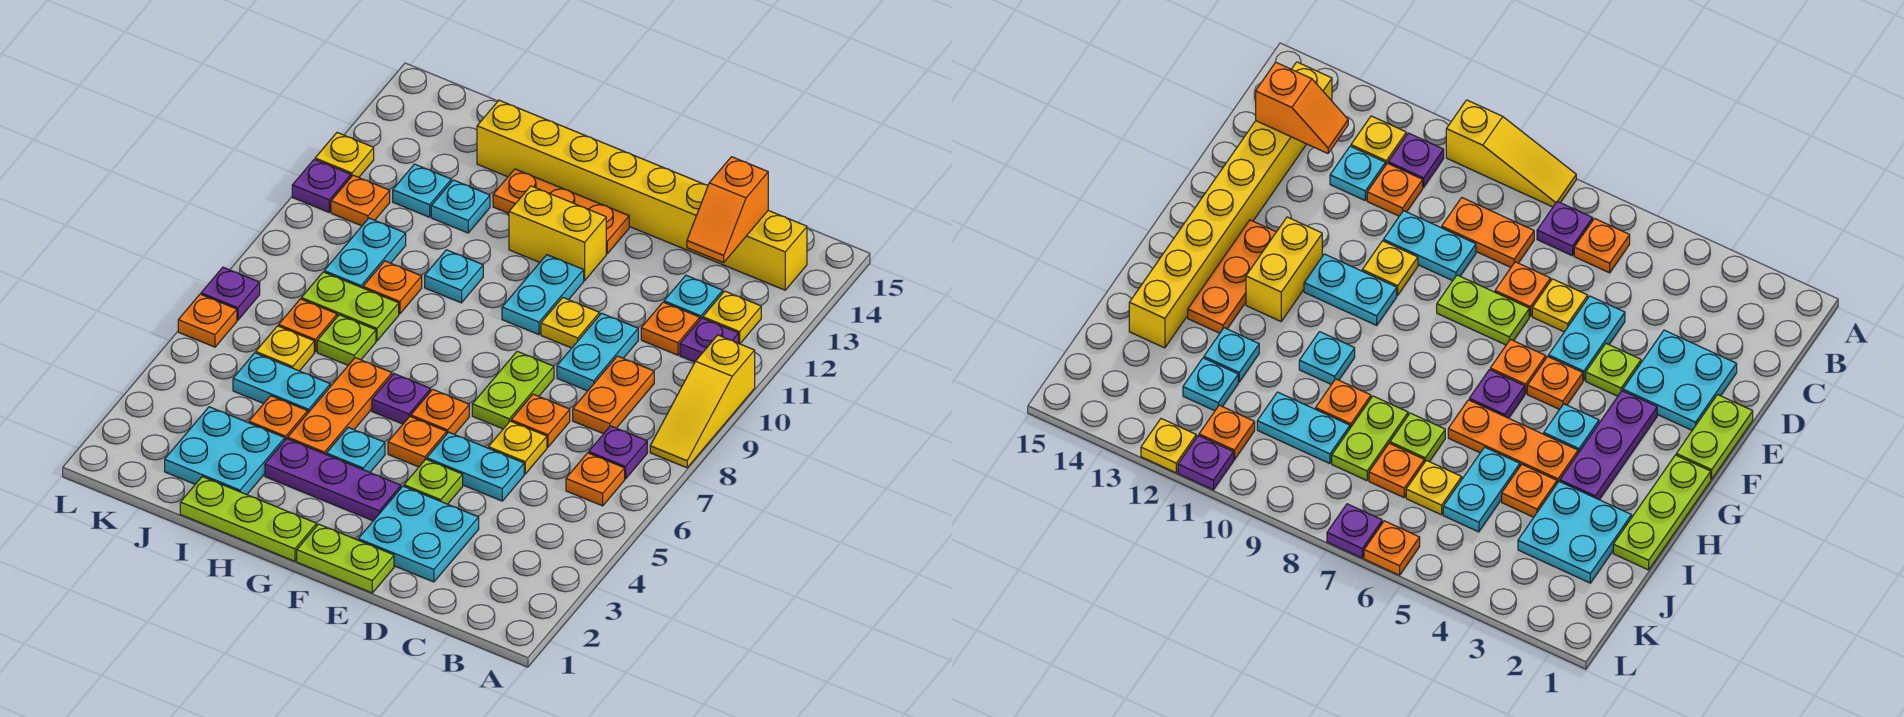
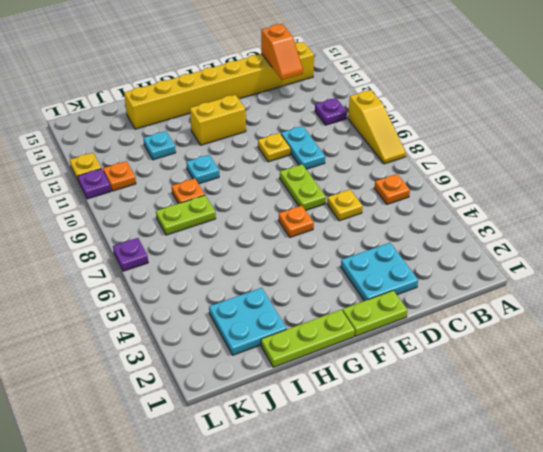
none -> purple plate B7 level 1
none -> yellow plate B12 level 1
none -> orange plate C8:C9 level 1
none -> orange plate C11 level 1

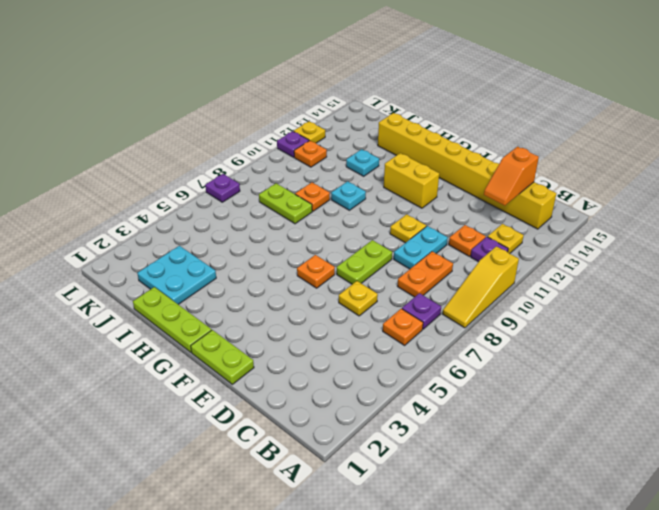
none -> cyan plate C12 level 1
none -> cyan plate D2:E3 level 1
none -> cyan plate D5:E5 level 1
none -> orange plate D7 level 1

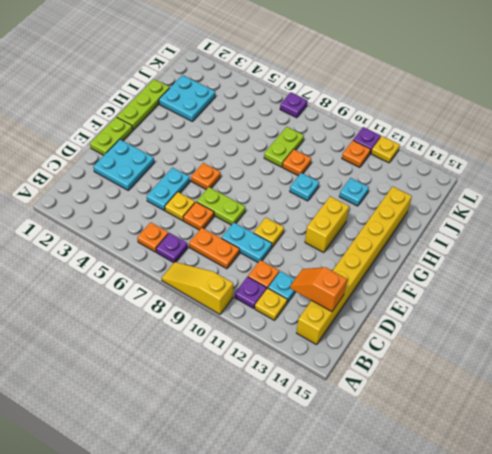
none -> lime plate E4 level 1
none -> purple plate F3:H3 level 1
none -> orange plate F5 level 1
none -> cyan plate F10:F11 level 1

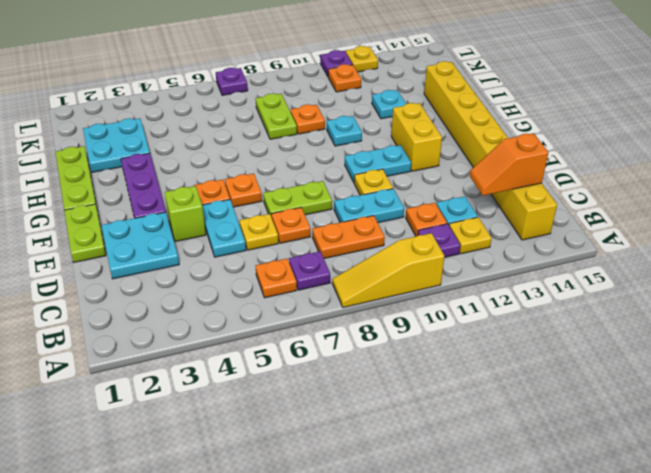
lime brick E4 level 1 -> lime plate E4 level 1
none -> orange plate F13:H13 level 1
none -> cyan plate G4 level 1
none -> purple plate G6 level 1
none -> orange plate H4:H6 level 1

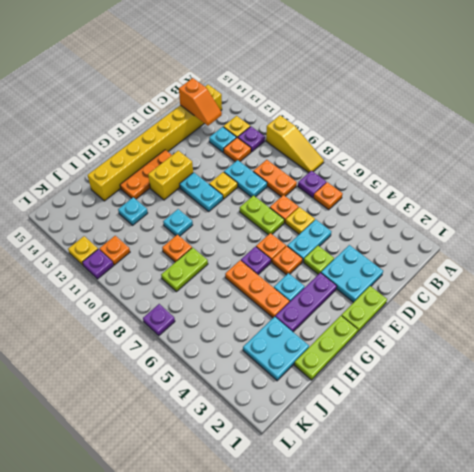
none -> orange plate I4 level 1
none -> cyan plate I5:J5 level 1
none -> lime plate I7 level 1
none -> yellow plate J6 level 1

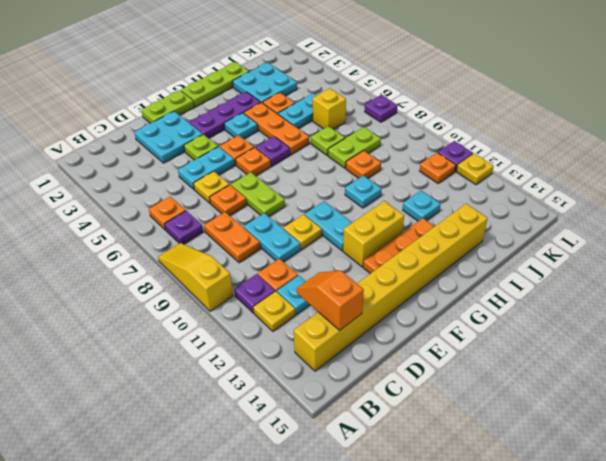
yellow brick J6 level 1 -> yellow plate J6 level 1
none -> orange plate J7 level 1
none -> cyan plate J9:J10 level 1
none -> cyan plate J12 level 1
none -> orange plate L6 level 1

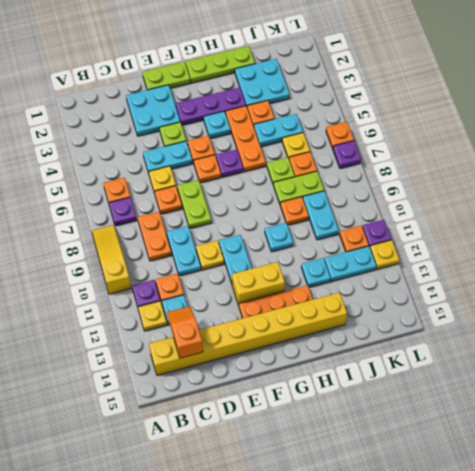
cyan plate J12:K12 level 1 -> cyan plate J12 level 1

